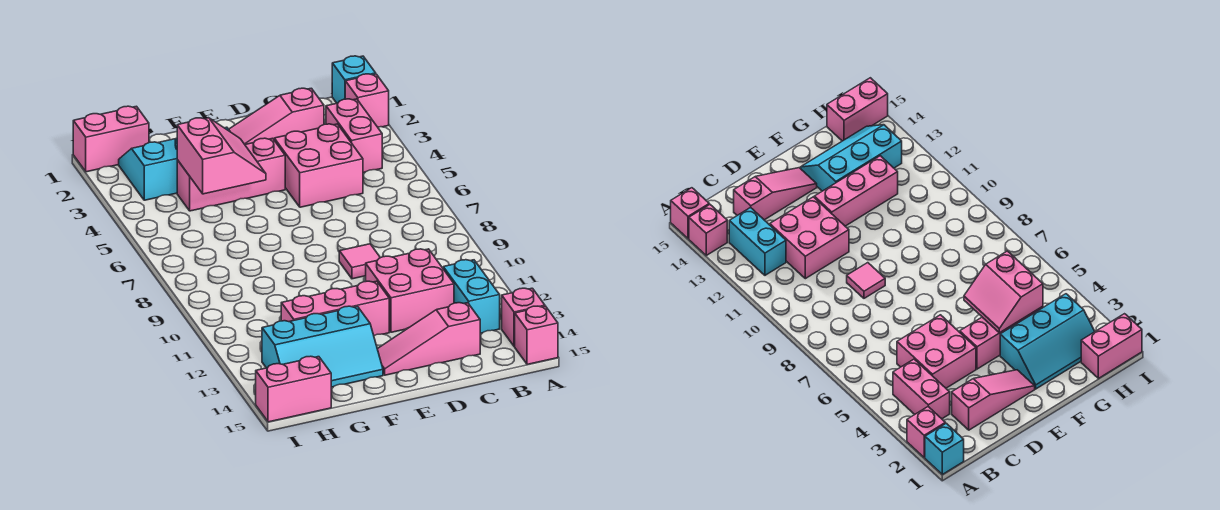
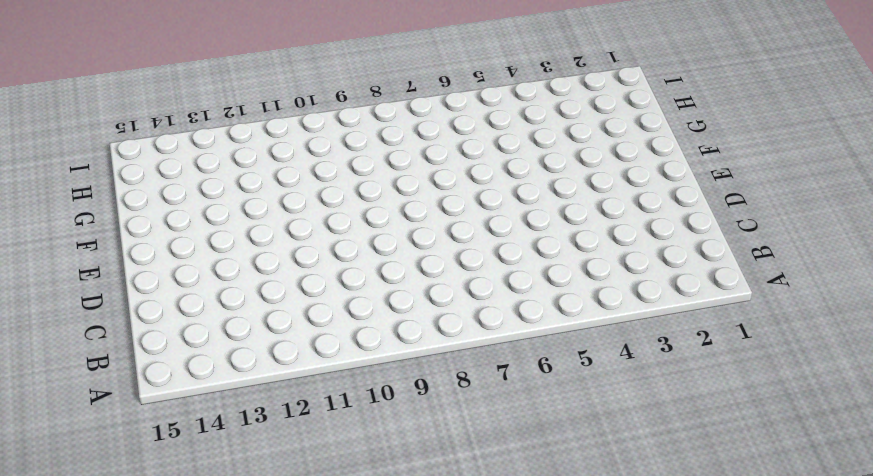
none -> cyan brick A1 level 1
none -> pink brick A2 level 1
none -> pink brick A14 level 1

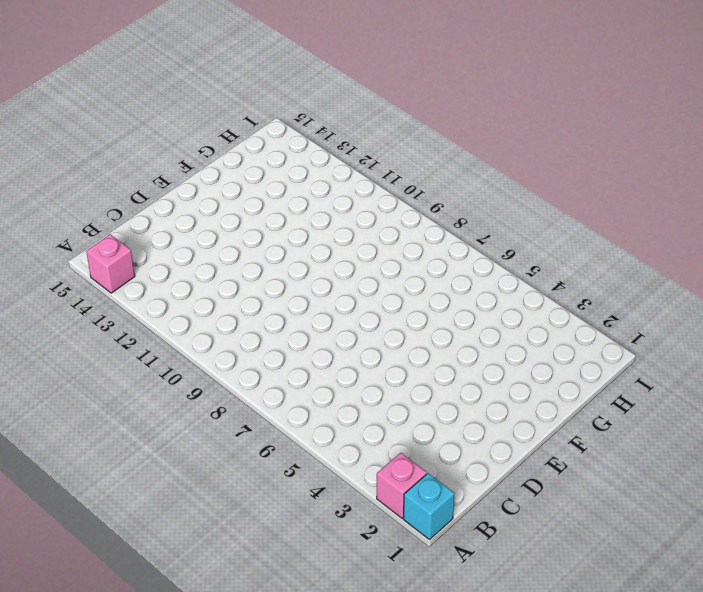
none -> pink brick A15 level 1
none -> pink brick B3:B4 level 1
none -> cyan brick B12:B13 level 1

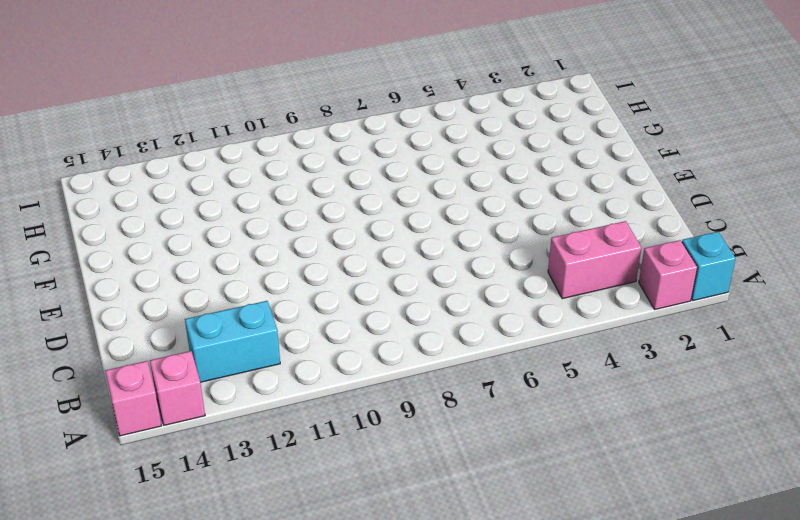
none -> pink slope C2:E2 level 1 top C
none -> pink brick C4:D5 level 1
none -> pink brick C11:D12 level 1

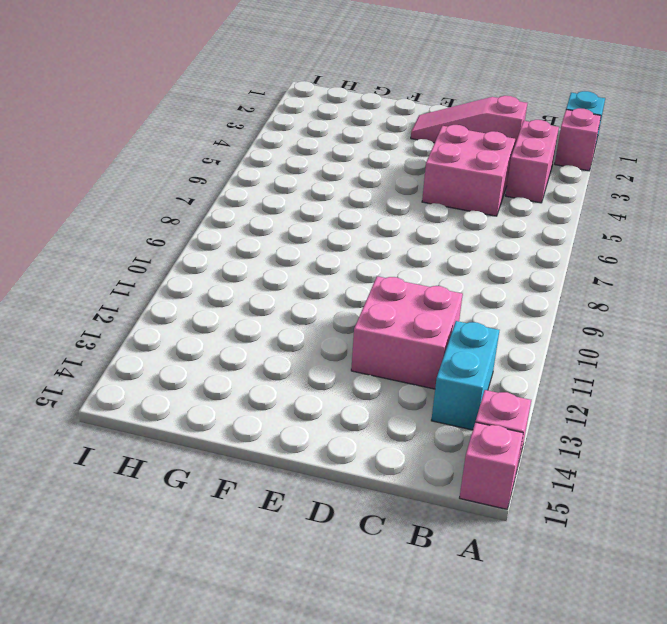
none -> pink slope C14:E14 level 1 top C
none -> pink tile D9 level 1
none -> pink brick E4:G4 level 1

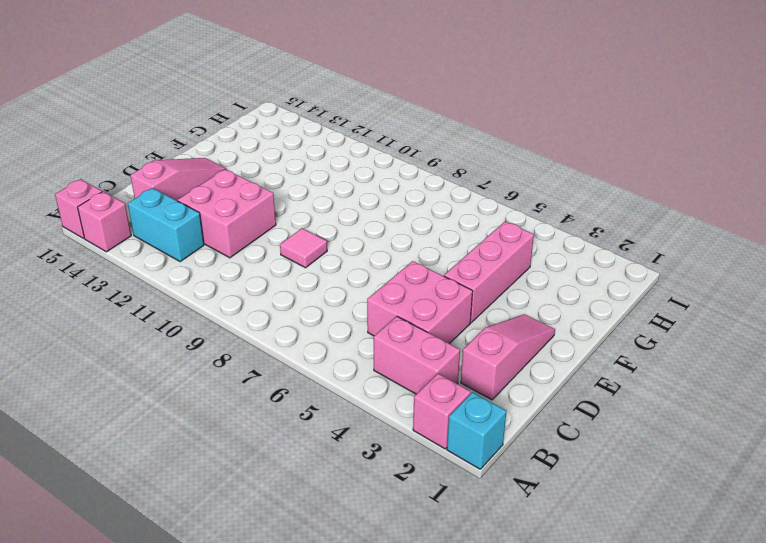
none -> pink brick E12:G12 level 1
none -> cyan slope F2:H3 level 1 top 3
none -> cyan slope F13:H14 level 1 top 13

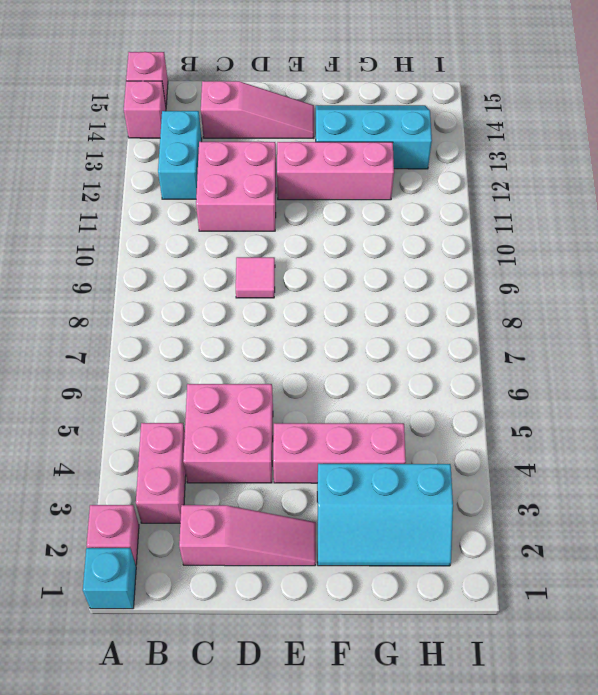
none -> pink brick H1:I1 level 1
none -> pink brick H15:I15 level 1
none -> pink slope F4:G5 level 2 top G

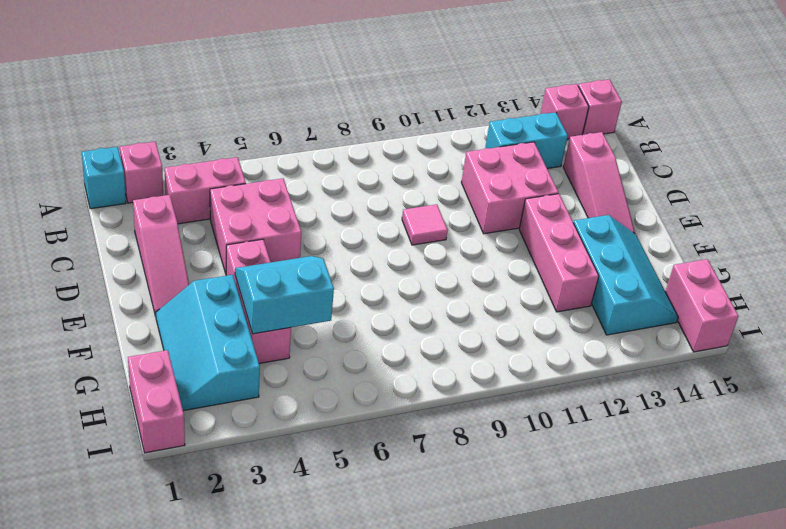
cyan slope F4:G5 level 2 top G -> pink slope F4:G5 level 2 top G

